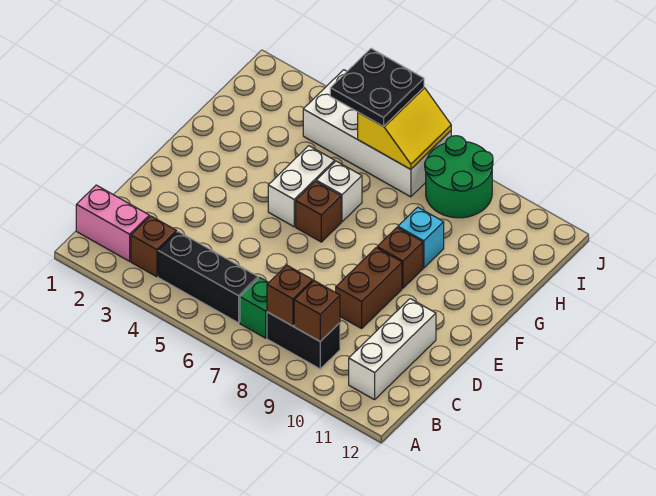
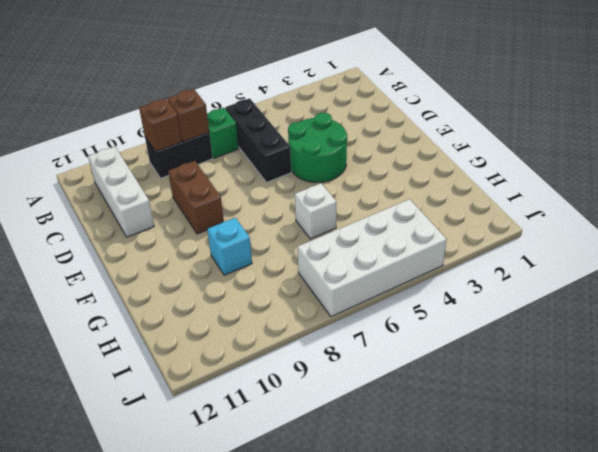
black brick B6:D6 level 1 -> black brick B4:B6 level 1
green round brick D4:E5 level 1 -> green round brick I8:J9 level 1
none -> pink brick B1:B2 level 1
none -> brown brick B3 level 1
none -> white brick F5:G5 level 1

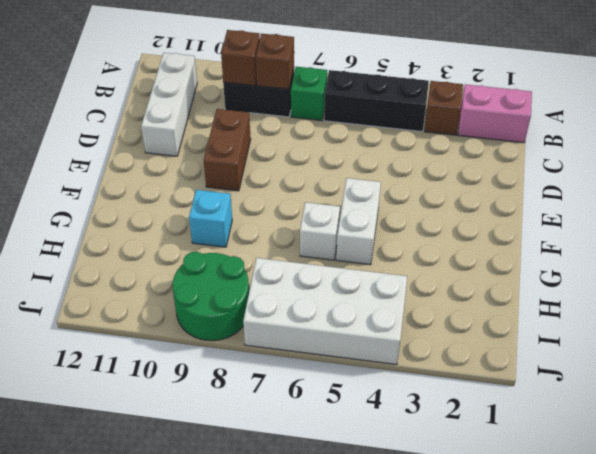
none -> brown brick F6 level 1
none -> brown brick F9 level 1
none -> yellow slope I6:J7 level 2 top 6

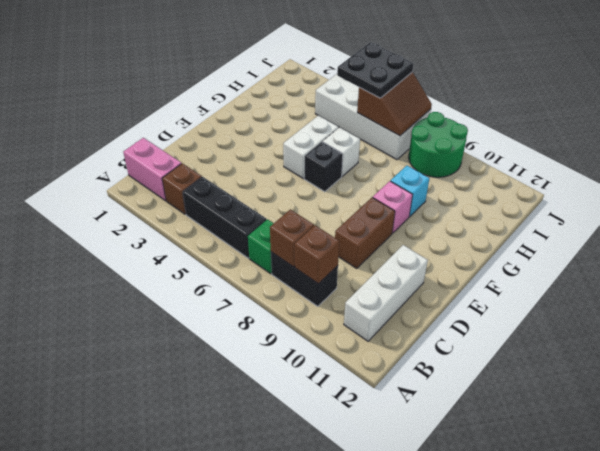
black brick F6 level 1 -> brown brick F6 level 1
pink brick F9 level 1 -> brown brick F9 level 1
brown slope I6:J7 level 2 top 6 -> yellow slope I6:J7 level 2 top 6

